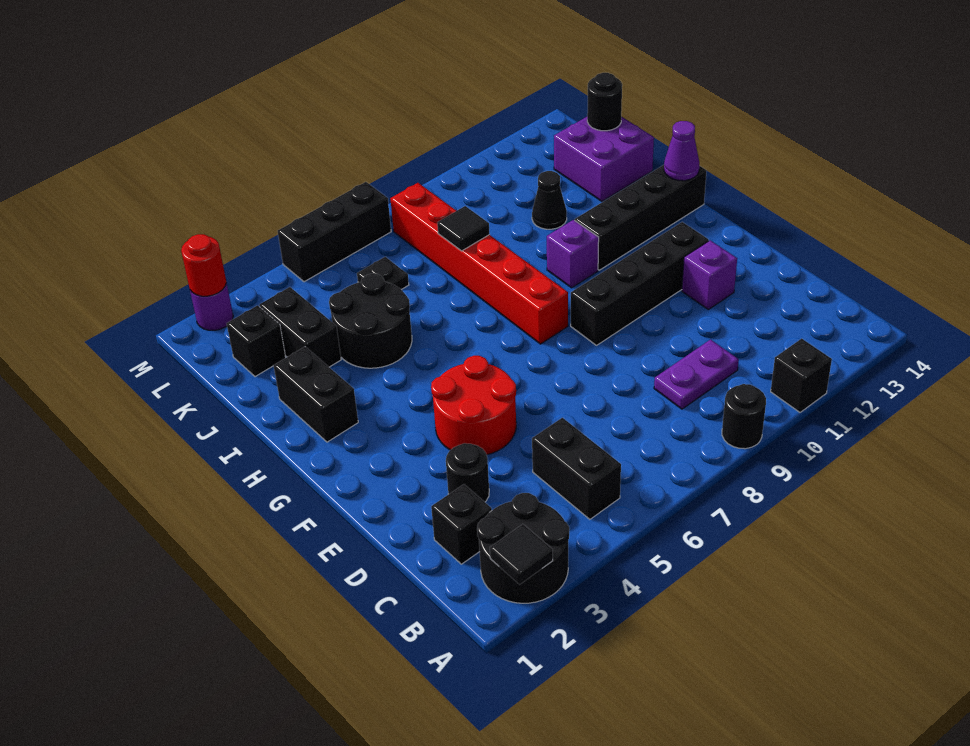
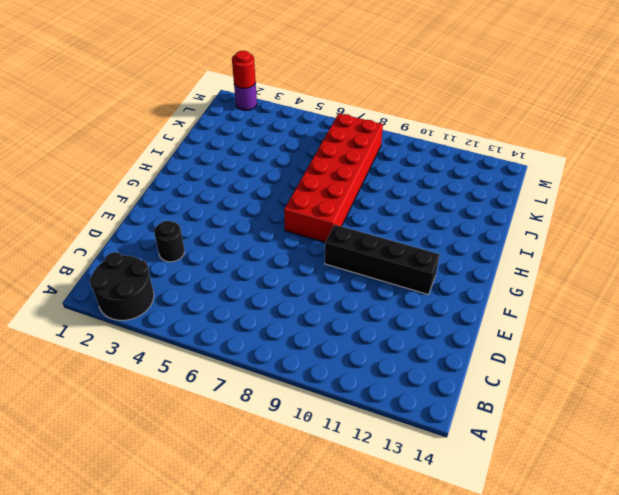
red brick G7:L8 level 1 -> red brick G8:L8 level 1
none -> black round brick A9 level 1
none -> black brick A11 level 1
none -> black brick B5:C5 level 1

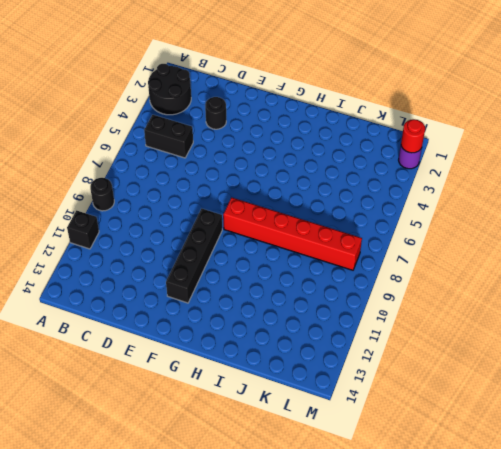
none -> black brick C2 level 1
none -> purple plate C9:C10 level 1
none -> red round brick E4:F5 level 1

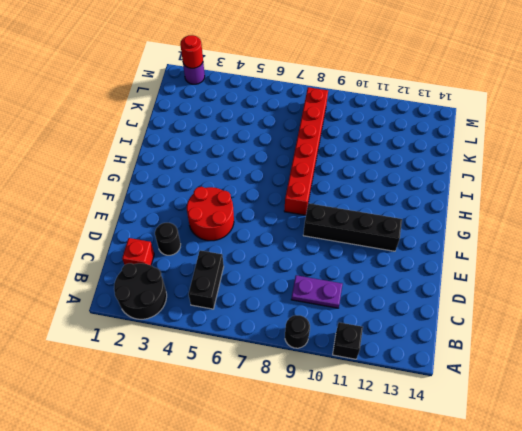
red brick C2 level 1 -> black brick C2 level 1
none -> purple brick E12 level 1
none -> black brick H2:I2 level 1
none -> purple brick H10 level 1

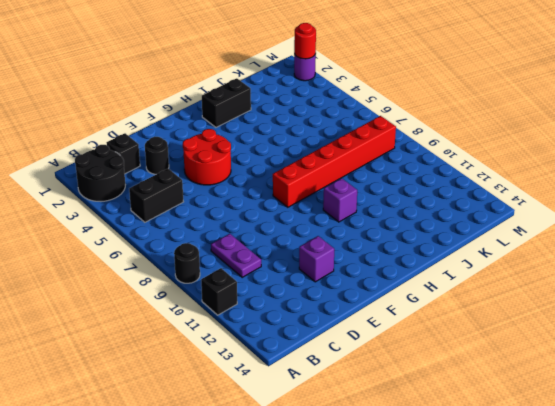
none -> black brick F9:F12 level 1
none -> black brick H11:H14 level 1
none -> black round brick I4:J5 level 1

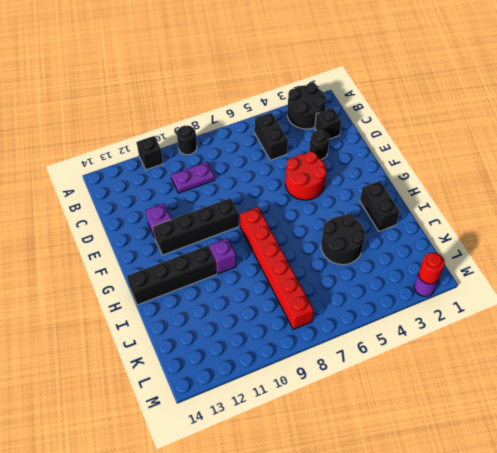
none -> black brick J3:K3 level 1
none -> black cone J11 level 1
none -> purple brick J13:K14 level 1

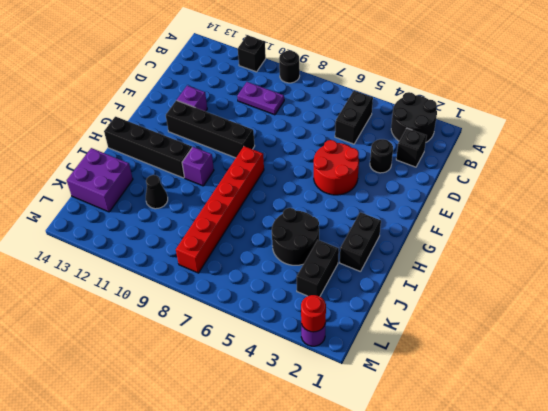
none -> black brick K2 level 1
none -> black plate K6 level 1
none -> black brick M5:M7 level 1

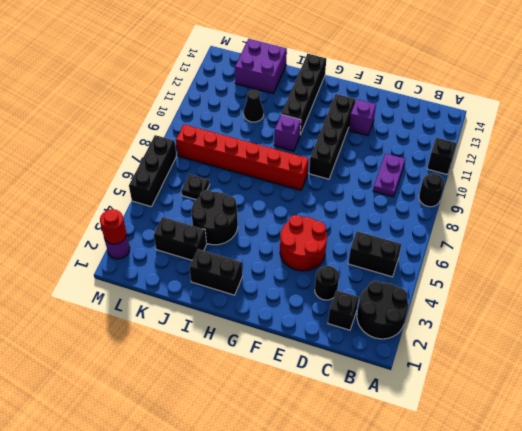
none -> black brick K2 level 1
none -> black tile A2 level 2
none -> purple cone H14 level 2

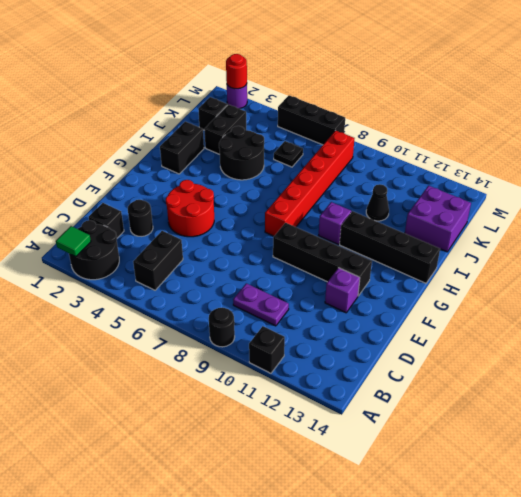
green tile A2 level 2 -> black tile A2 level 2
none -> purple cone H14 level 2
none -> black tile J8 level 2
none -> black round brick K14 level 2

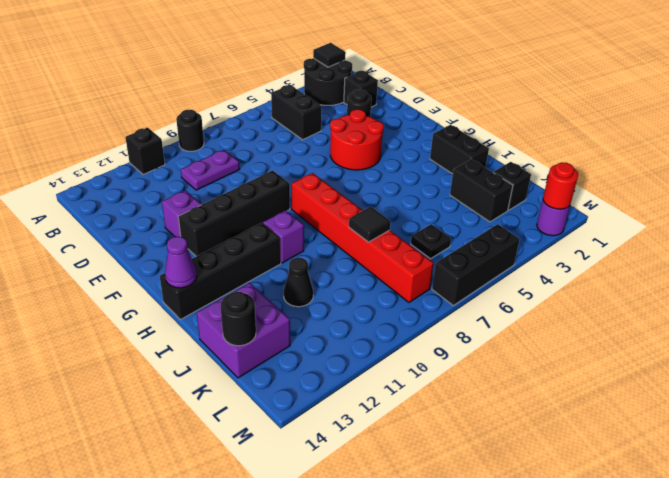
none -> black round brick I4:J5 level 1

